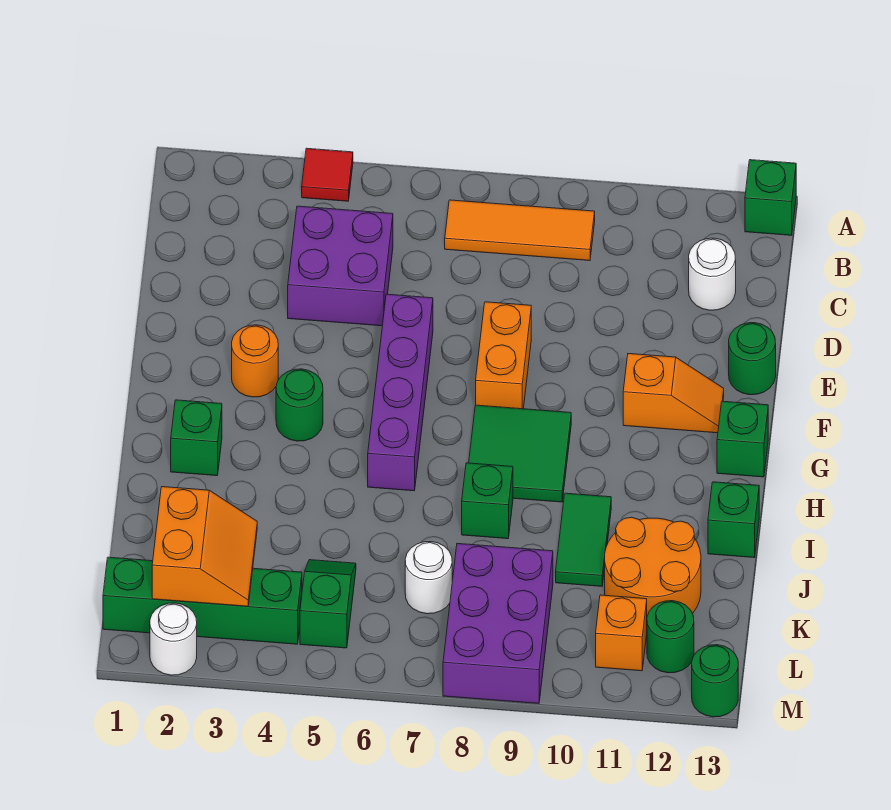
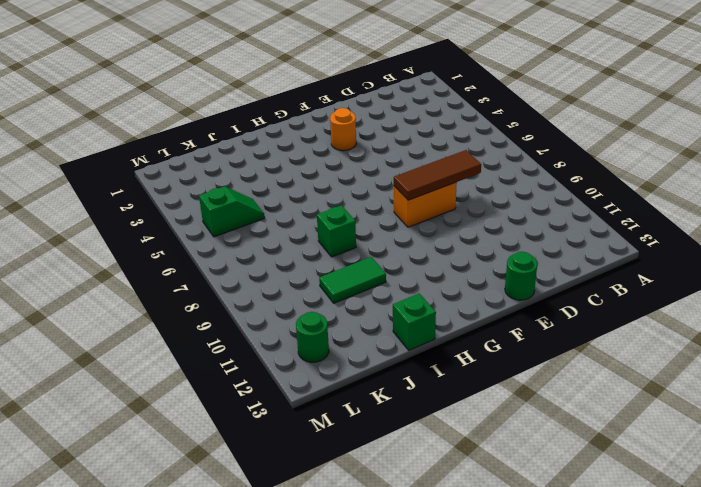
brown tile D8:F8 level 2 -> none
none -> red tile A4 level 1
none -> green brick A13 level 1
none -> orange tile B7:B9 level 1

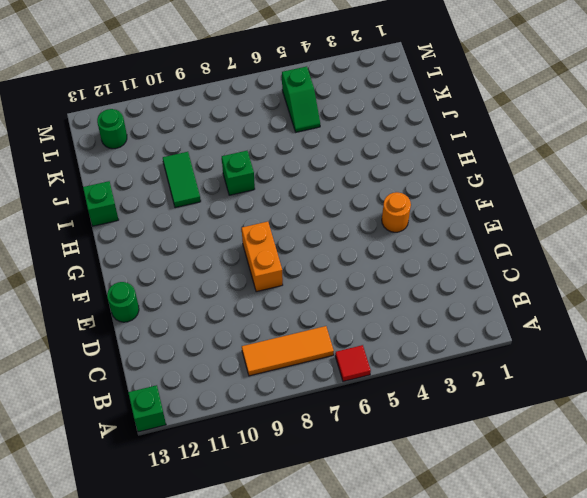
red tile A6 level 1 -> red tile A4 level 1
none -> purple brick C4:D5 level 1
none -> white round brick C12 level 1
none -> purple brick E6:H6 level 1

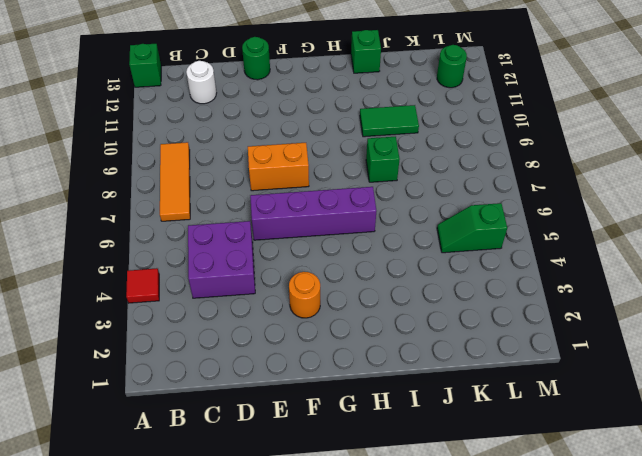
none -> orange slope F11:F12 level 1 top 11
none -> green round brick G4 level 1
none -> green tile G8:H9 level 1

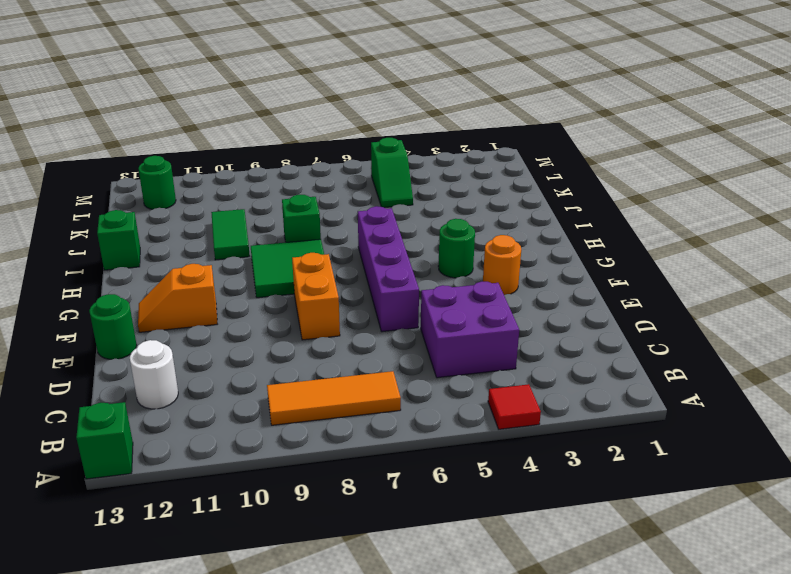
none -> green brick G13 level 1
none -> green brick H2 level 1
none -> orange round brick J11:K12 level 1

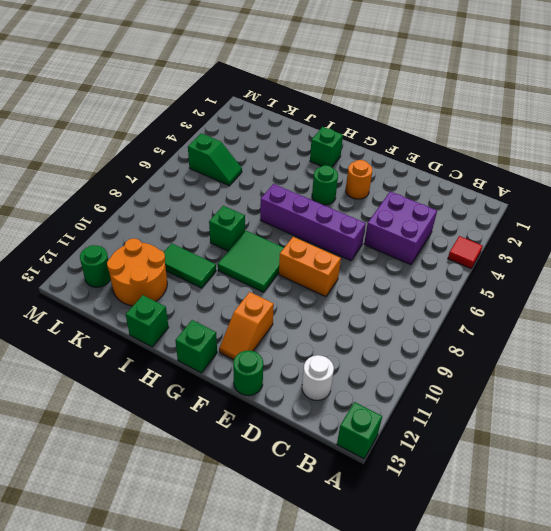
none -> orange tile B7:B9 level 1
none -> white round brick K7 level 1
none -> purple brick K8:M9 level 1

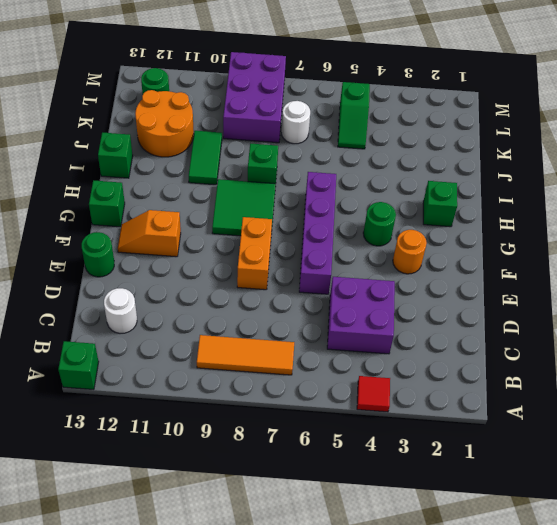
none -> green brick L1:L4 level 1
none -> orange brick L11 level 1
none -> white round brick M2 level 1

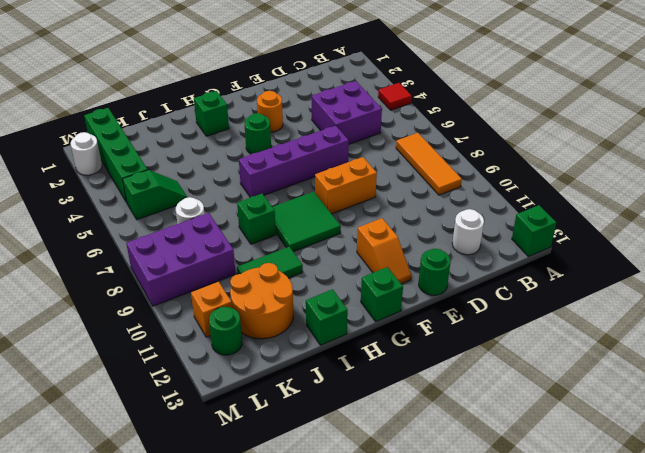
none -> green round brick M13 level 1
none -> orange slope K2:L3 level 2 top 2

